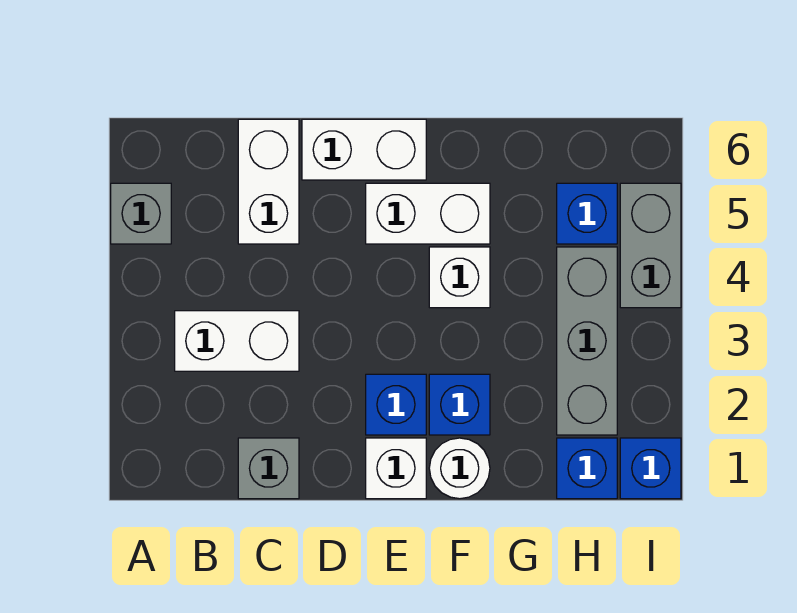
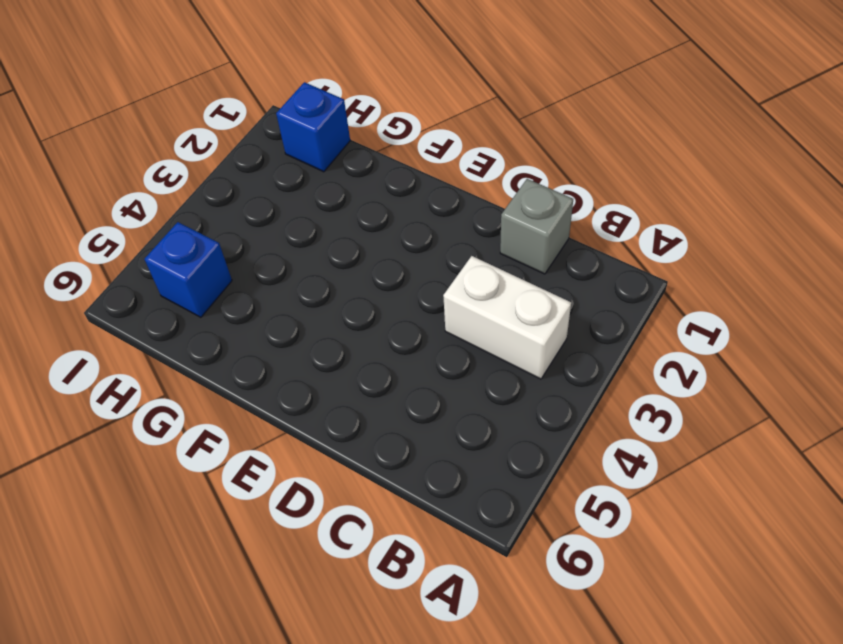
none -> grey brick A5 level 1
none -> white brick C5:C6 level 1
none -> white brick D6:E6 level 1

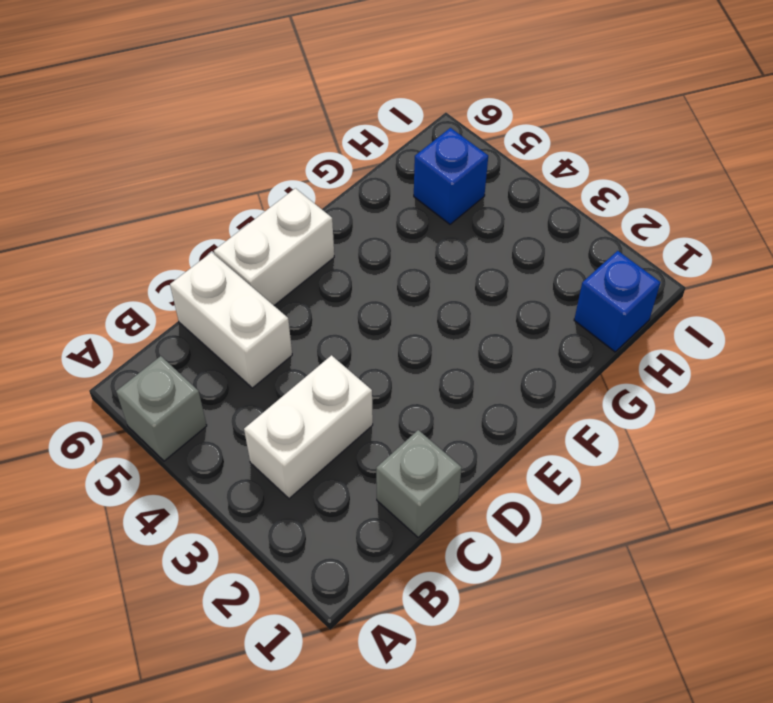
none -> white brick E1 level 1
none -> blue brick E2 level 1
none -> white brick E5:F5 level 1

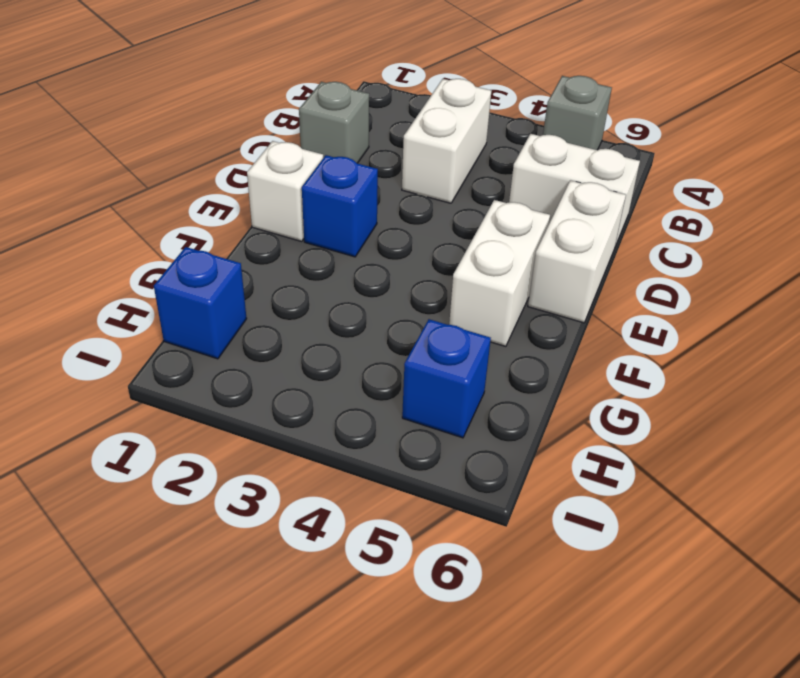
none -> white round brick F1 level 1
none -> blue brick F2 level 1
none -> white brick F4 level 1

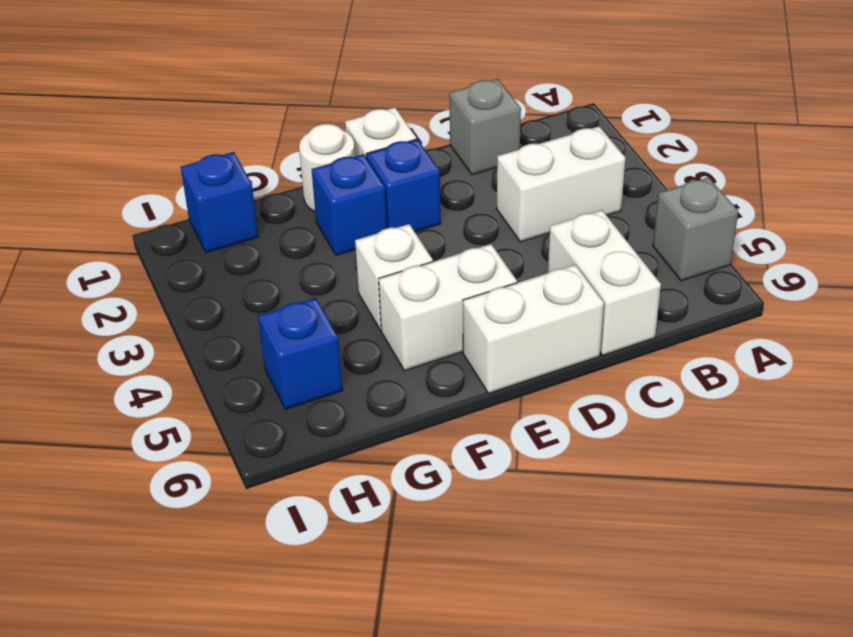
none -> grey brick H2:H4 level 1
none -> blue brick I1 level 1
none -> grey brick I4:I5 level 1

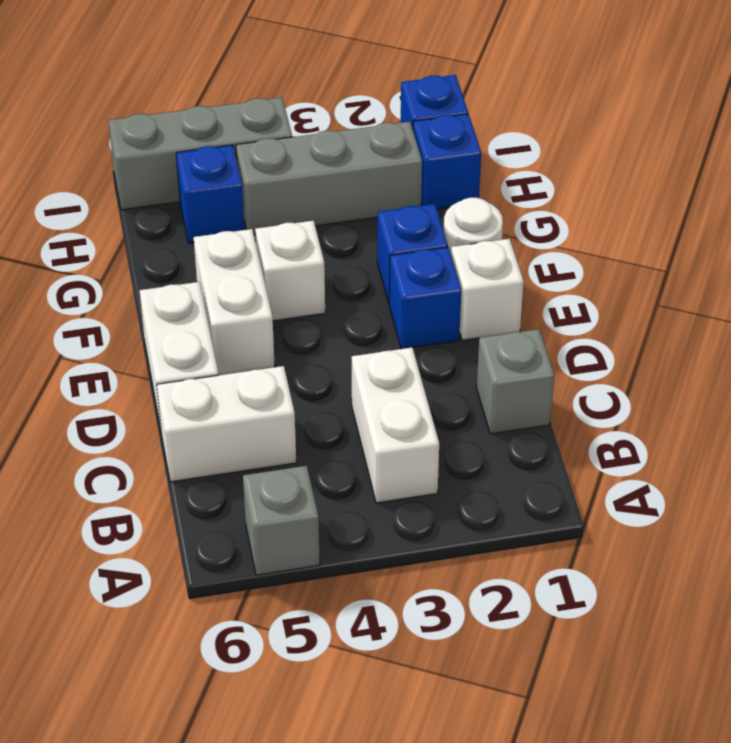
grey brick I4:I6 level 1 -> grey brick I4:I5 level 1

